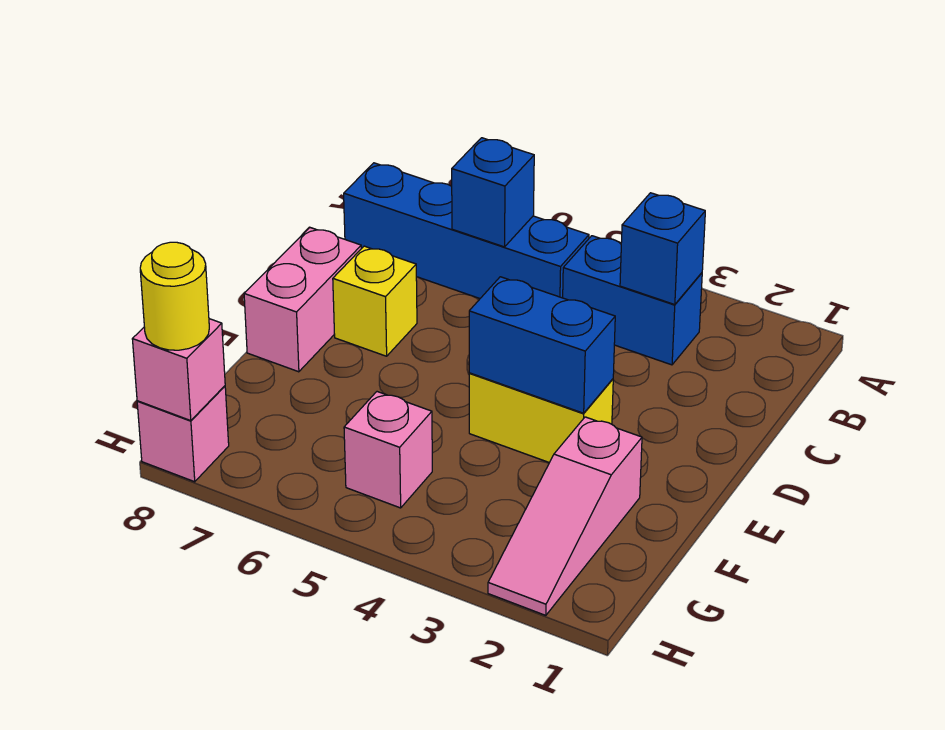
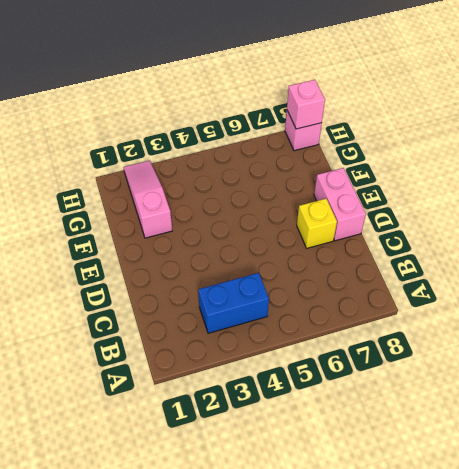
none -> blue brick B5:B8 level 1
none -> yellow brick E3:E4 level 1
none -> pink brick G5 level 1

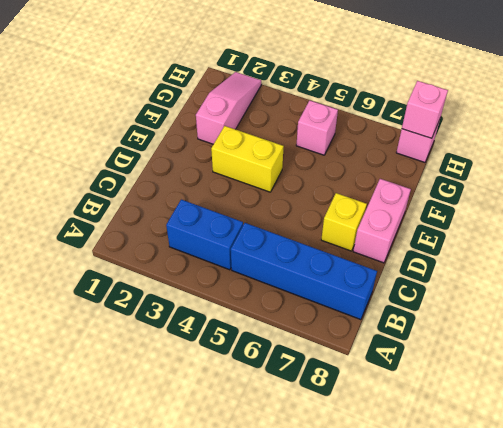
none -> blue brick B3 level 2
none -> blue brick B6 level 2
none -> blue brick E3:E4 level 2

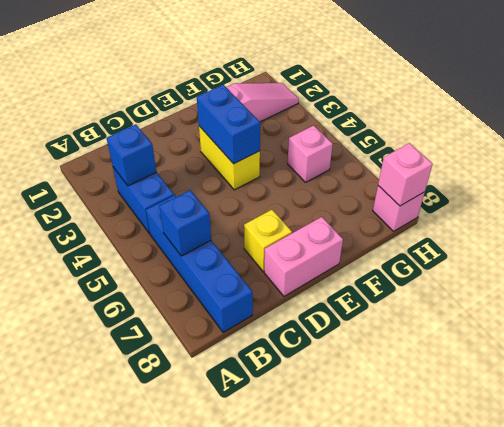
none -> yellow round brick H8 level 3

